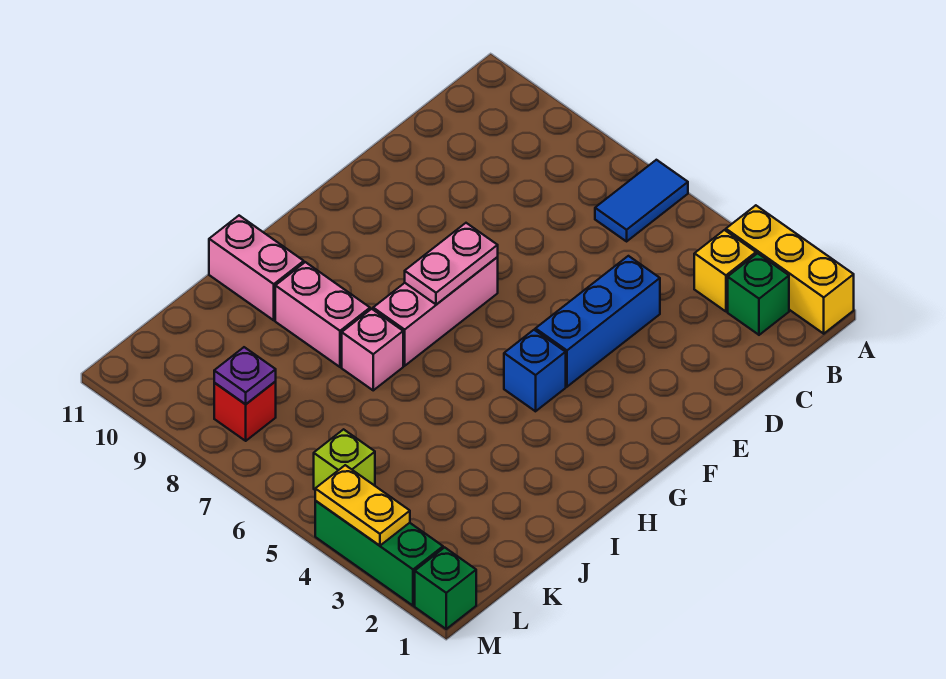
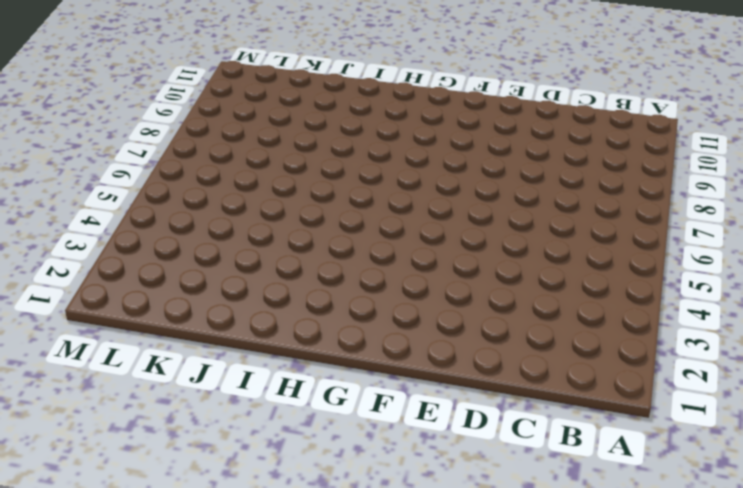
none -> yellow brick A1:A3 level 1
none -> blue tile A6:B6 level 1
none -> green brick B2 level 1

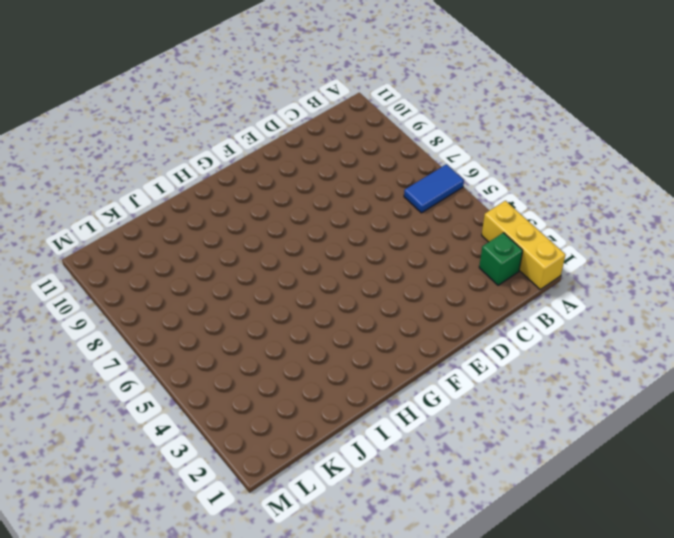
none -> yellow brick B3 level 1
none -> blue brick D4:F4 level 1
none -> pink brick F7:H7 level 1

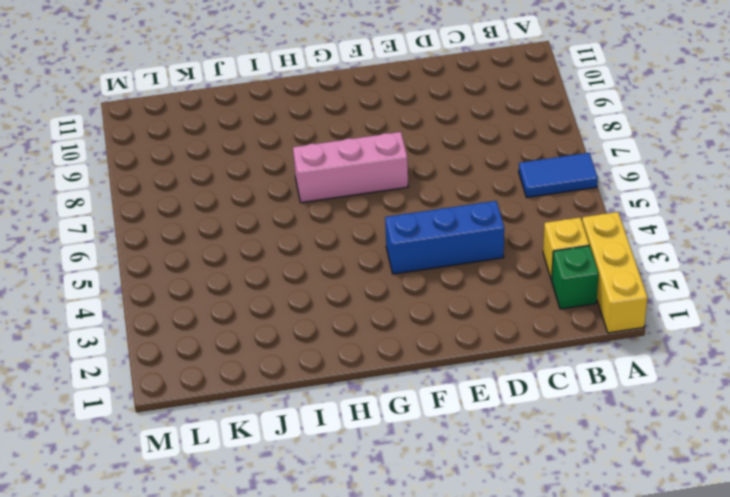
none -> blue brick G4 level 1
none -> pink brick I7 level 1
none -> pink brick I8:I9 level 1

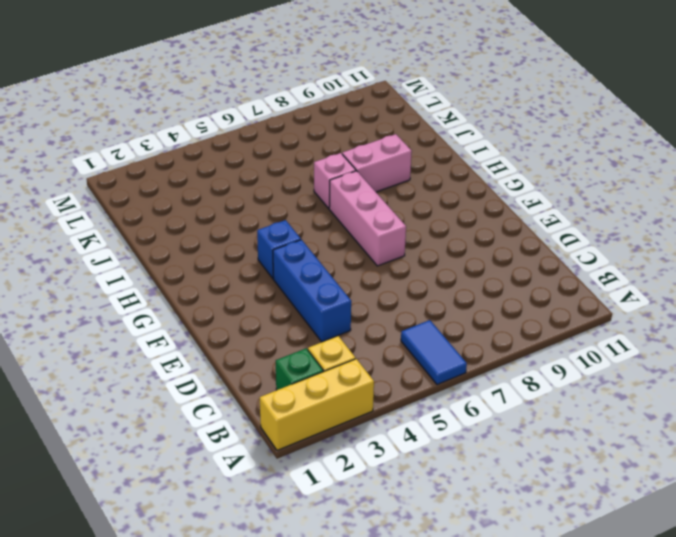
none -> pink brick I10:I11 level 1
none -> lime brick L5 level 1
none -> red brick L8 level 1

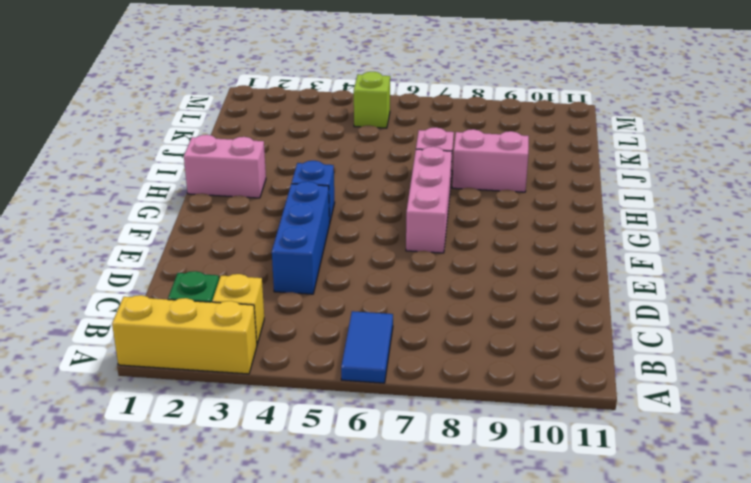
pink brick H1:H2 level 1 -> pink brick I10:I11 level 1
none -> red brick L8 level 1
none -> green brick M1 level 1
none -> green brick M2:M4 level 1

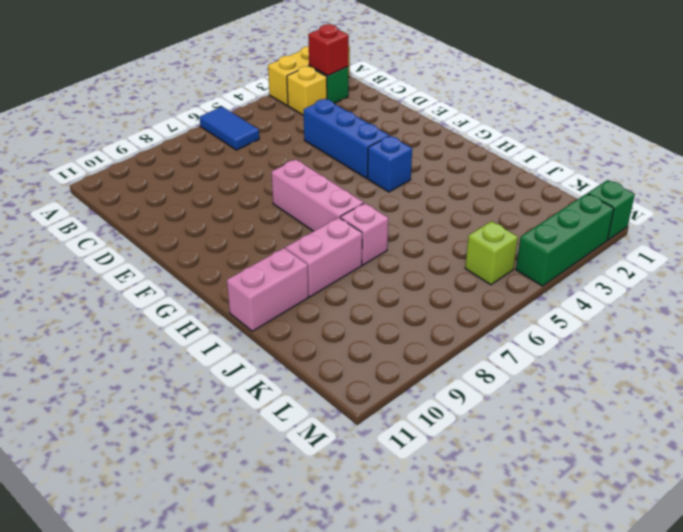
red brick B2 level 2 -> red brick L8 level 1
none -> pink plate F7:G7 level 2
none -> purple plate L8 level 2
none -> yellow plate M3:M4 level 2

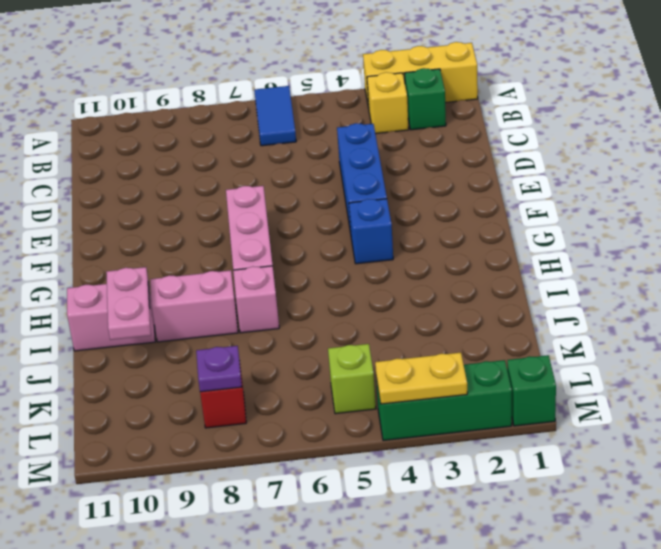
pink plate I10:J10 level 2 -> pink plate F7:G7 level 2

